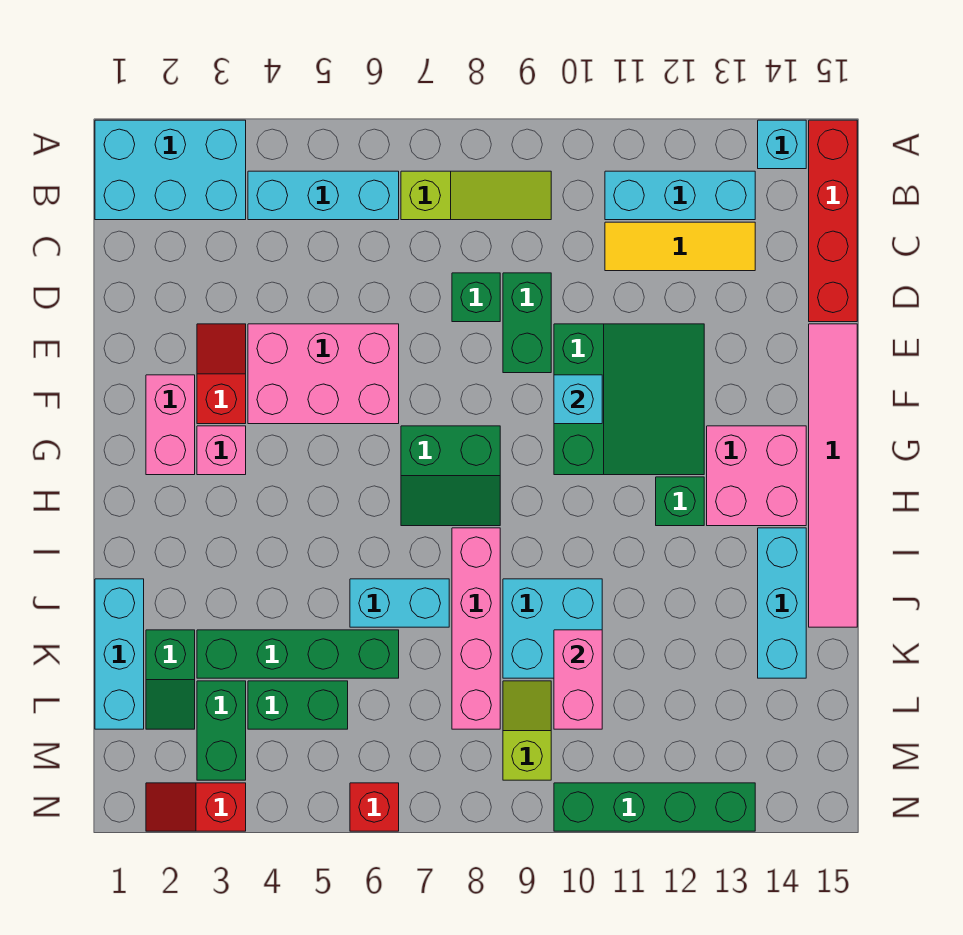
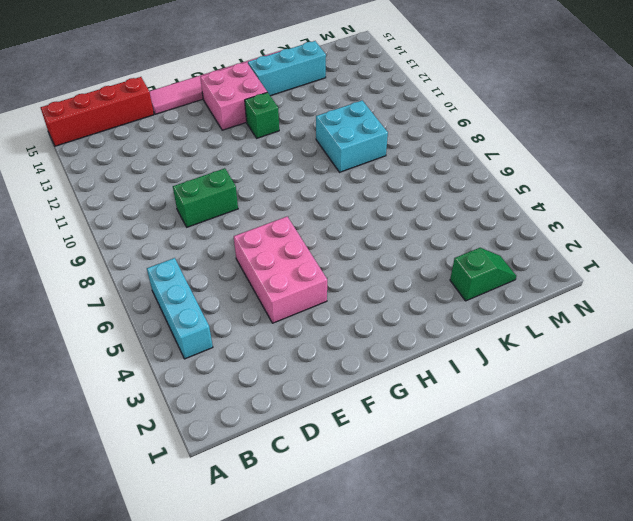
none -> cyan brick A1:B3 level 1
none -> cyan brick A14 level 1
none -> lime slope B7:B9 level 1 top 7
none -> cyan brick B11:B13 level 1

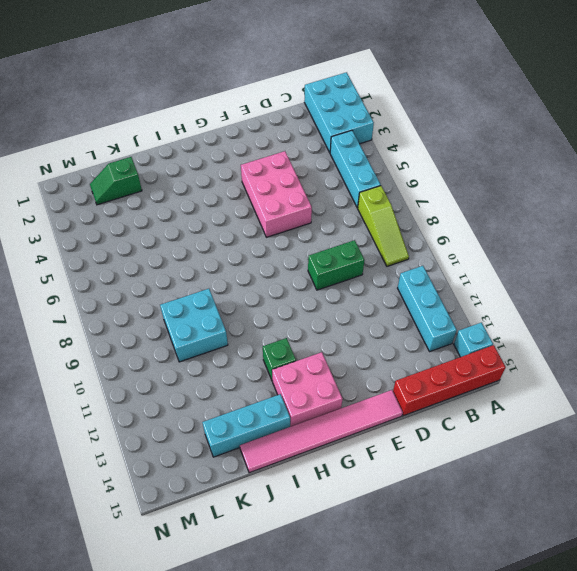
none -> yellow tile C11:C13 level 1
none -> green brick D8 level 1
none -> red slope E3:F3 level 1 top F
none -> green slope E10:G12 level 1 top 10

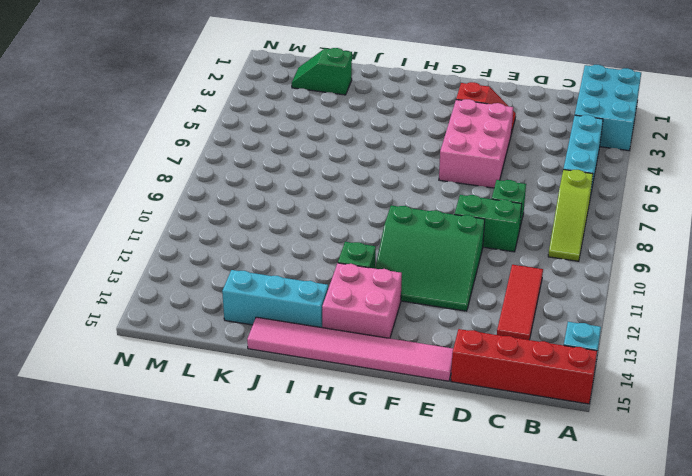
red tile C11:C13 level 1 -> yellow tile C11:C13 level 1
none -> cyan brick B11:B13 level 1
none -> pink brick F2:G2 level 1
none -> pink brick G3 level 1
none -> green slope G7:H8 level 1 top G

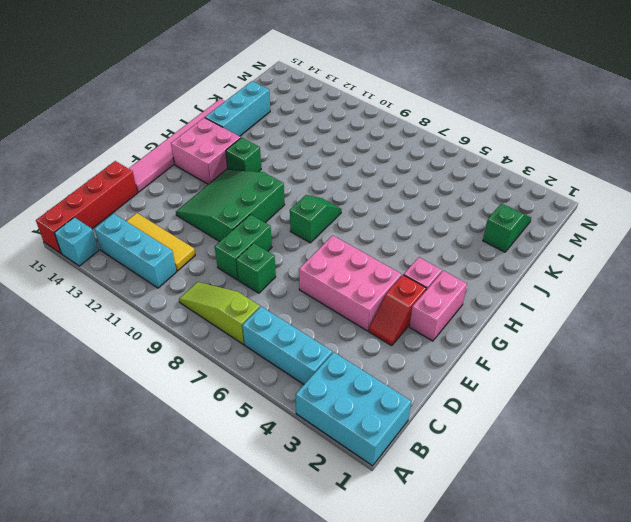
green slope G8:H8 level 1 top G -> green slope G7:H8 level 1 top G
none -> pink brick I8:L8 level 1
none -> cyan brick J1:L1 level 1
none -> cyan brick J6:J7 level 1
none -> cyan brick J9:K10 level 1

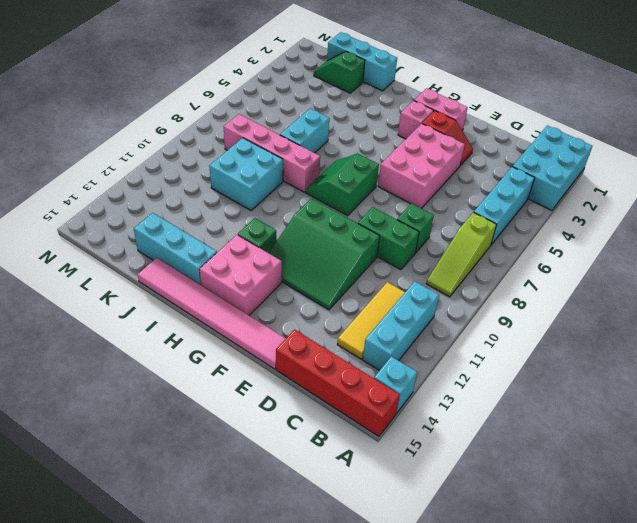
none -> green brick K3:K6 level 1
none -> green brick L3:M3 level 1
none -> green brick L4:L5 level 1
none -> lime slope L9:M9 level 1 top M

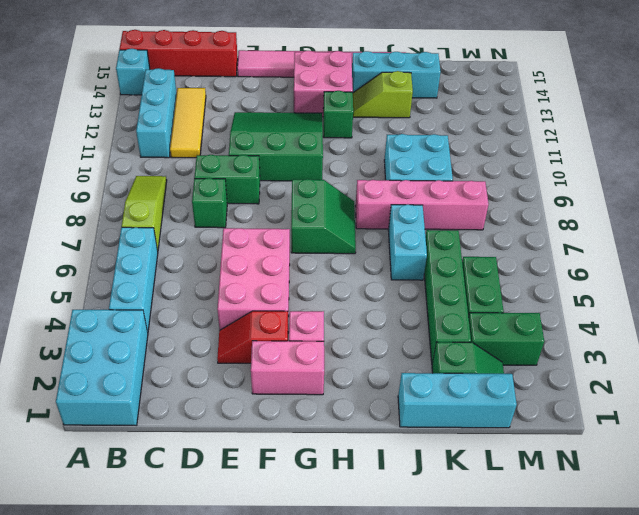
lime slope I13:J13 level 1 top J -> lime slope L9:M9 level 1 top M
none -> red slope N2:N3 level 1 top 3
none -> red brick N6 level 1
none -> green brick N10:N13 level 1
none -> cyan brick F10 level 2

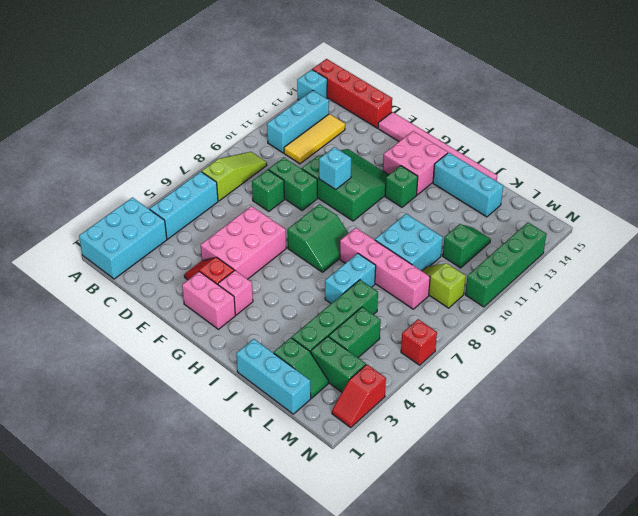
green slope L11:L12 level 1 top 11 -> none
none -> pink brick K10:L10 level 2

